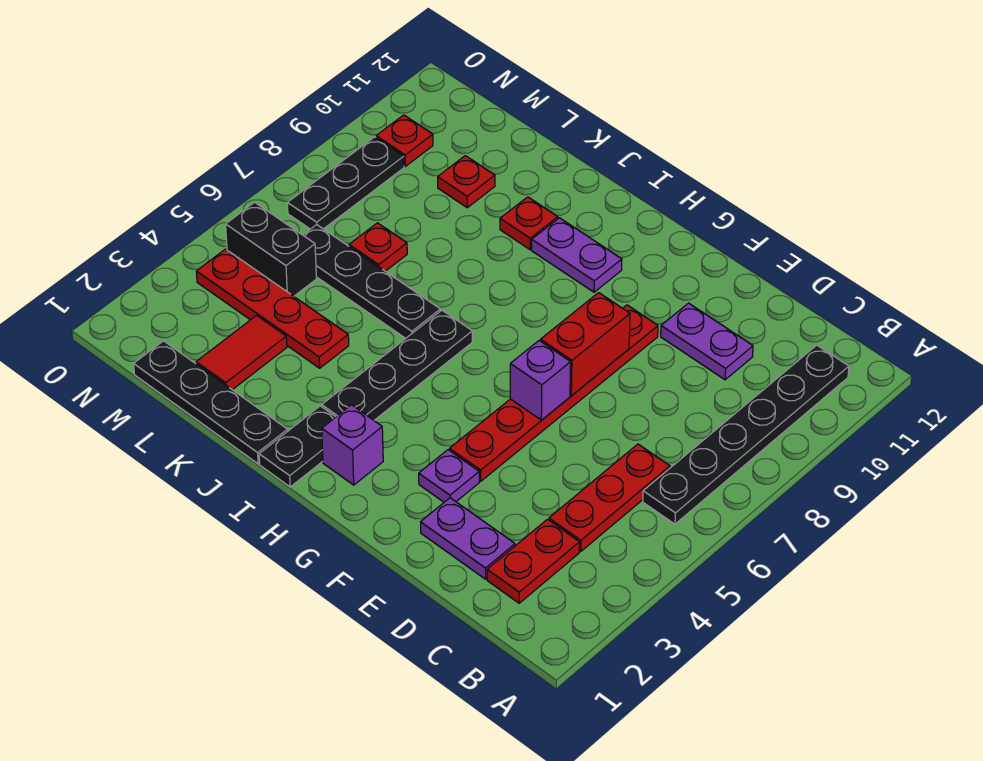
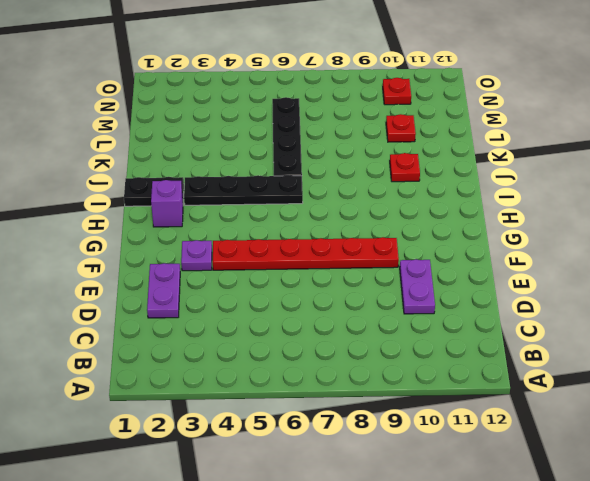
none -> black plate B6:B11 level 1
none -> red plate C2:C3 level 1
none -> red plate C4:C6 level 1

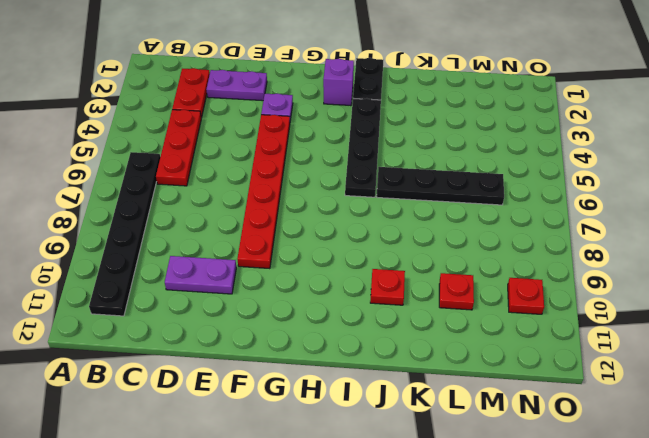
none -> purple plate H10:I10 level 1
none -> black plate J1:M1 level 1
none -> red plate K4:N4 level 1

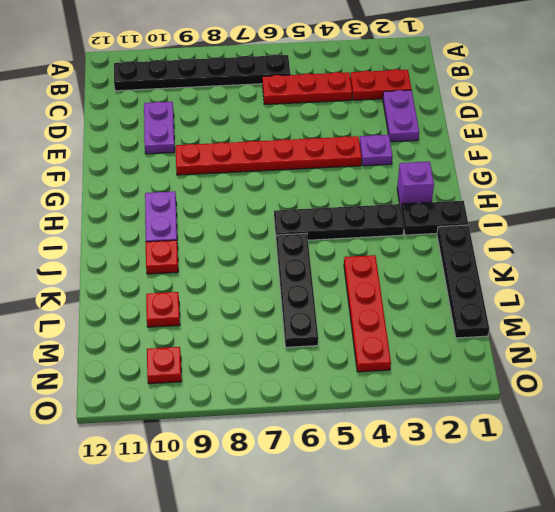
none -> red tile L2:L3 level 1
none -> red plate L7 level 1
none -> black brick M5:N5 level 1

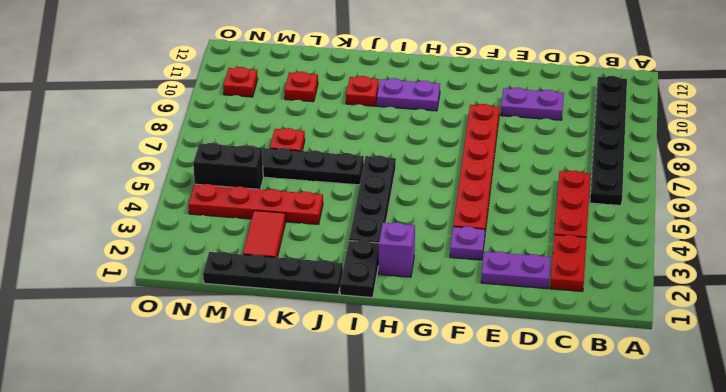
none -> black plate N7:N9 level 1
none -> purple brick F6 level 2
none -> red brick F7:F8 level 2

